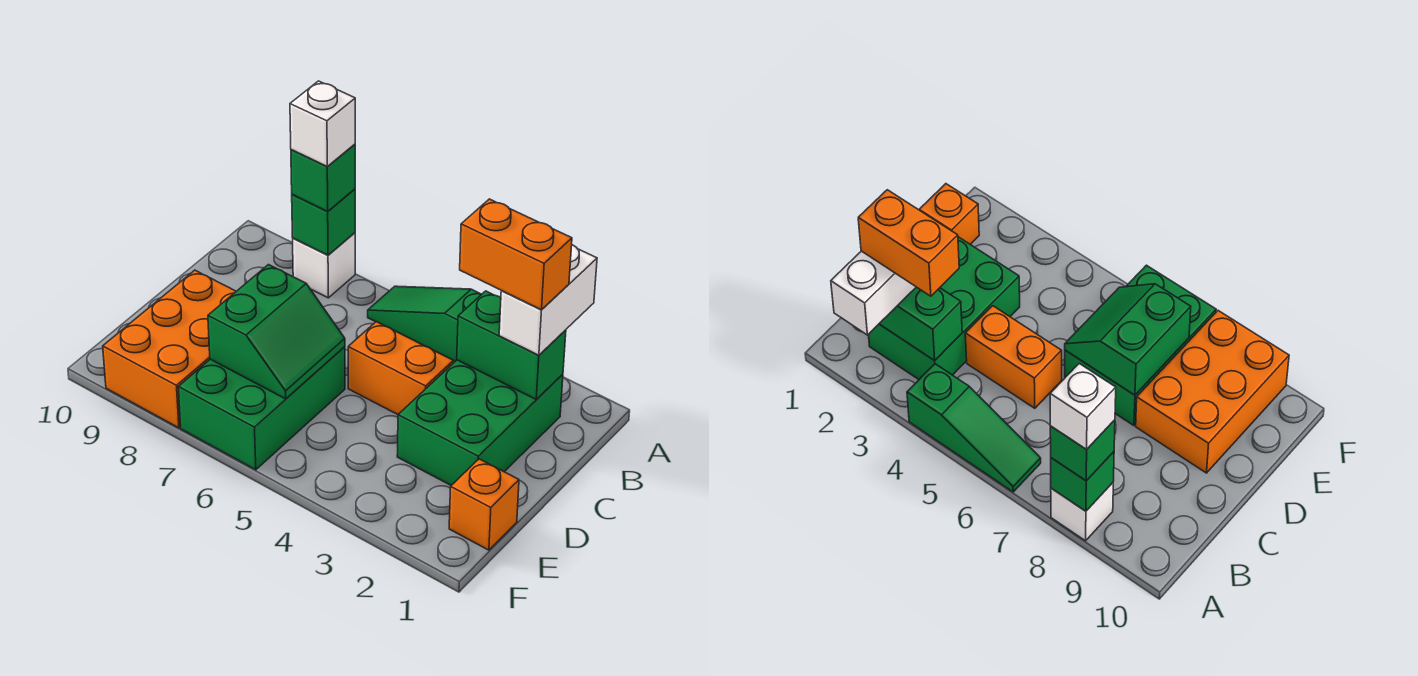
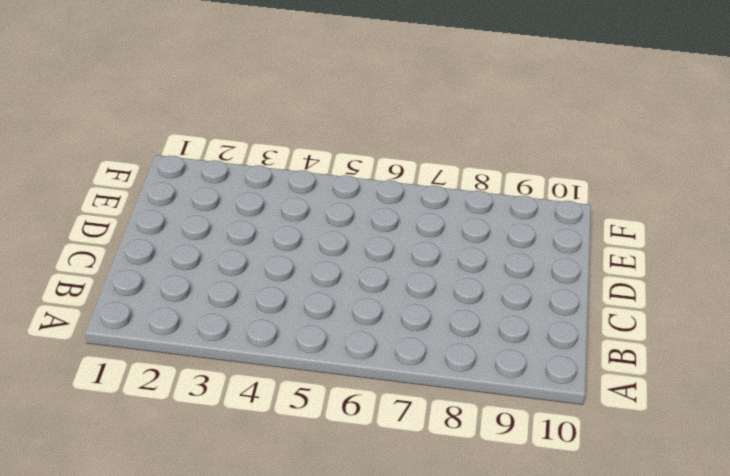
none -> green slope A4:A6 level 1 top 4
none -> white brick A8 level 1
none -> green brick B2:D3 level 1

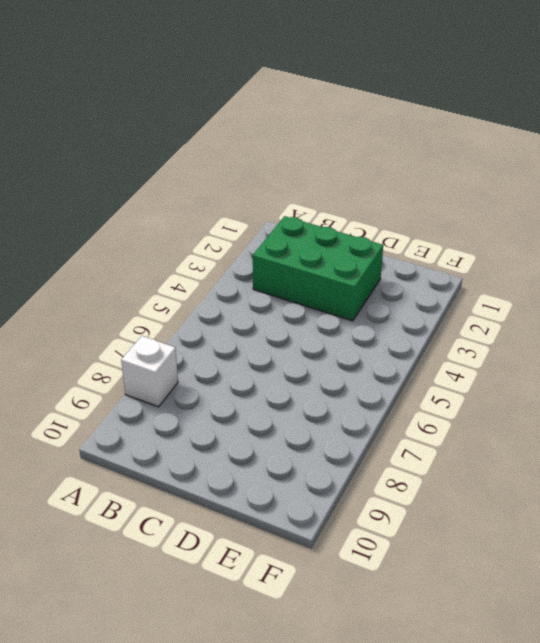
none -> green slope A4:A6 level 1 top 4
none -> orange brick C4:C5 level 1
none -> green brick D6:F7 level 1

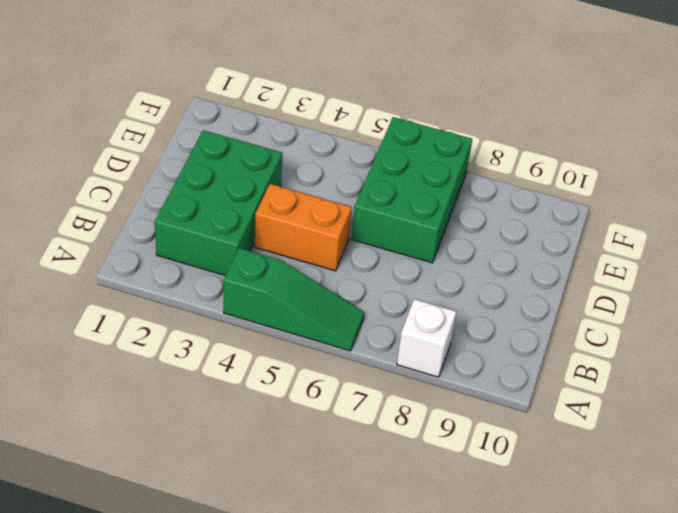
none -> orange brick D8:F9 level 1
none -> orange brick E1 level 1
none -> green brick A8 level 2

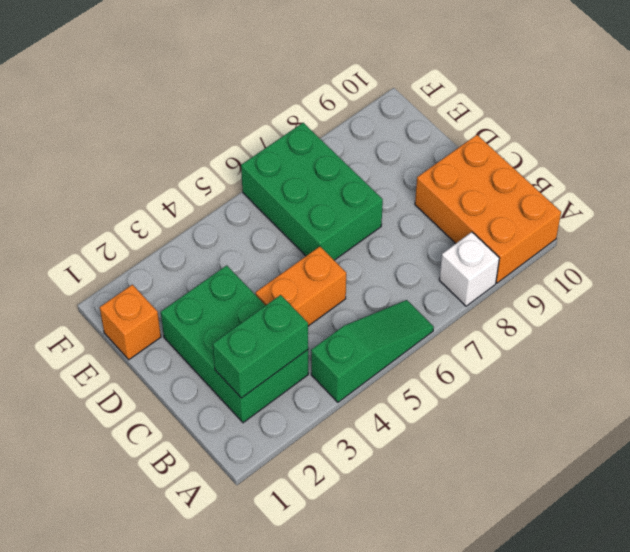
orange brick A9:C10 level 1 -> orange brick D8:F9 level 1
none -> green brick A8 level 2
none -> green slope D6:E7 level 2 top 7
none -> white brick A2:B2 level 3

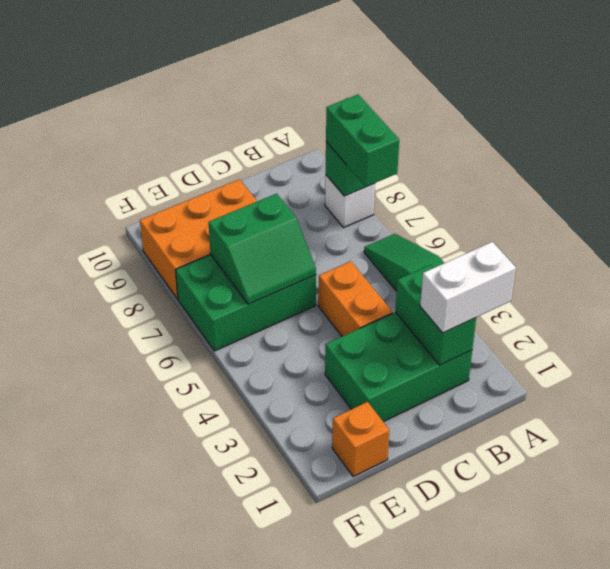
green brick A7:A8 level 3 -> green brick A8 level 3
none -> white brick A8 level 4
none -> orange brick B2:B3 level 4

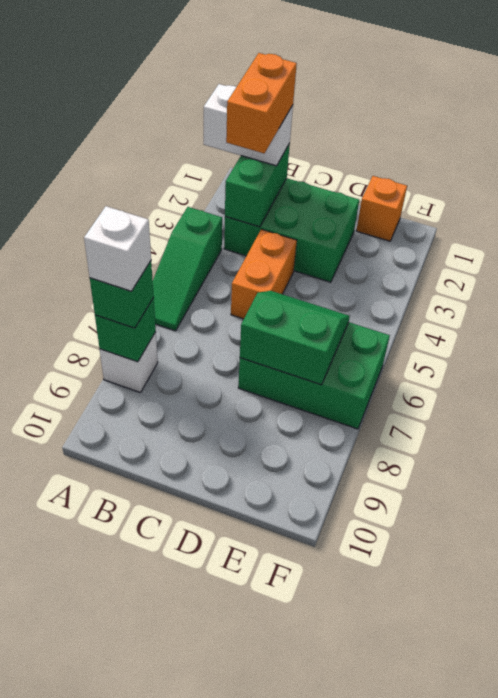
none -> orange brick D8:F9 level 1

